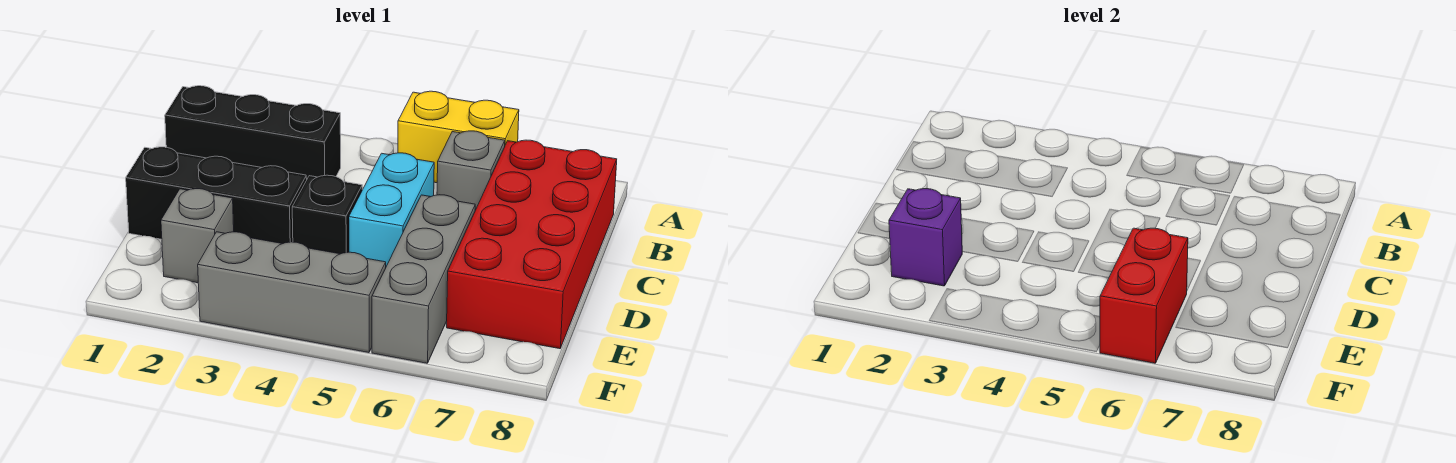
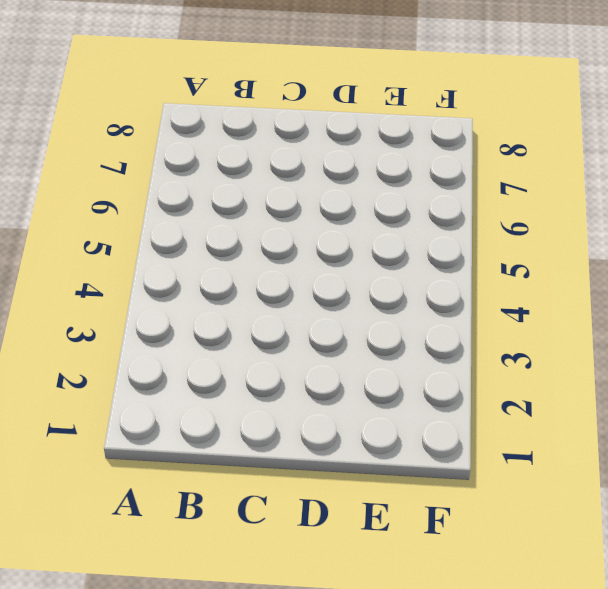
none -> yellow brick A5:A6 level 1
none -> black brick B1:B3 level 1
none -> grey brick B6 level 1

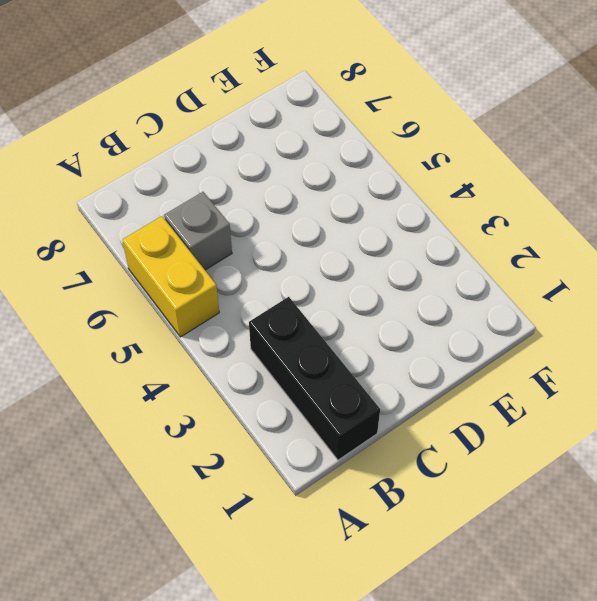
none -> red brick B7:E8 level 1
none -> cyan brick C5:D5 level 1
none -> black brick D1:D3 level 1

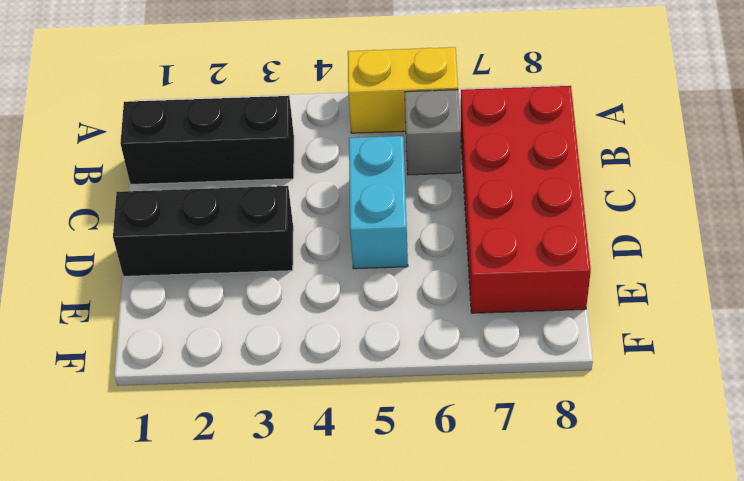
none -> black brick D4 level 1
none -> grey brick D6:F6 level 1
none -> grey brick E2 level 1

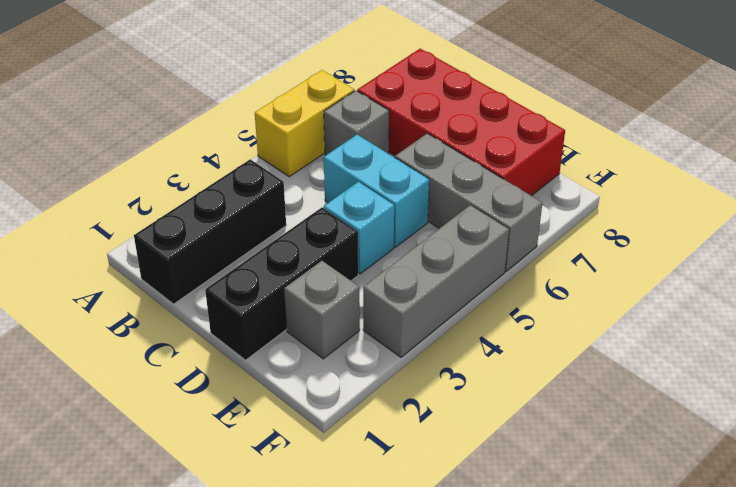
cyan brick D4 level 1 -> black brick D4 level 1
none -> purple brick E2 level 2
none -> red brick E6:F6 level 2

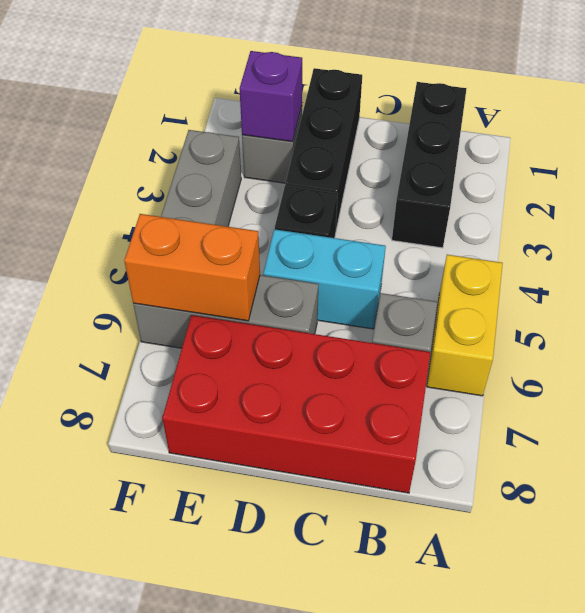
orange brick E6:F6 level 2 -> red brick E6:F6 level 2

